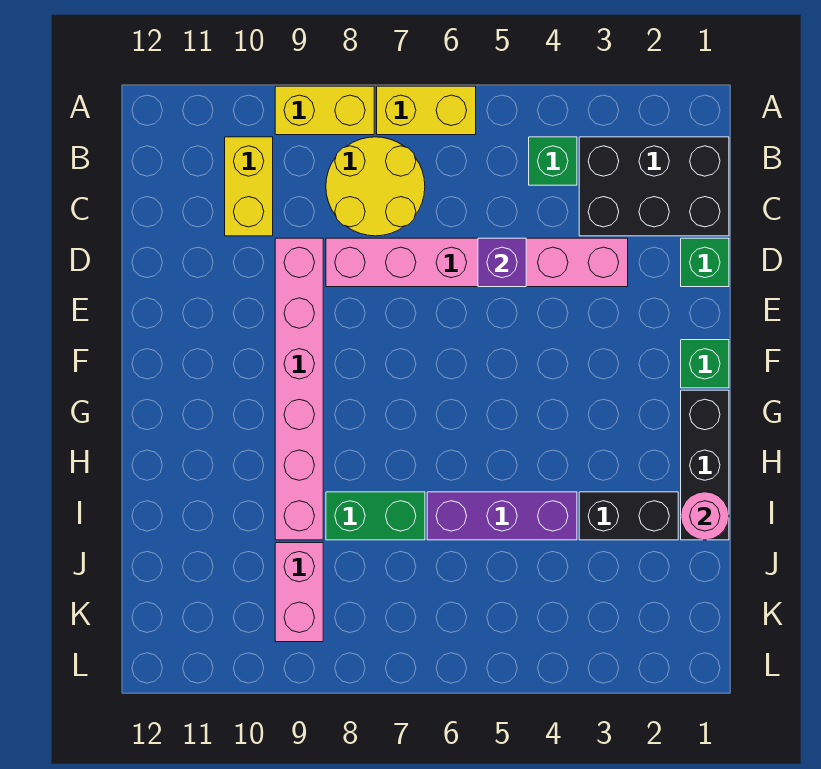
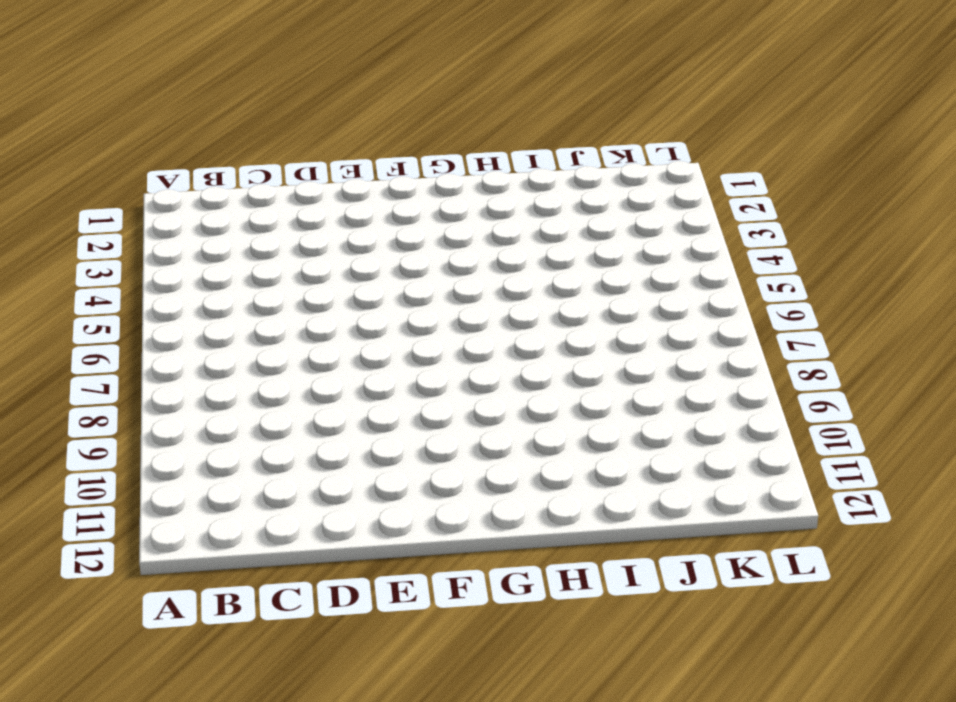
none -> yellow brick A6:A7 level 1
none -> yellow brick A8:A9 level 1
none -> black brick B1:C3 level 1

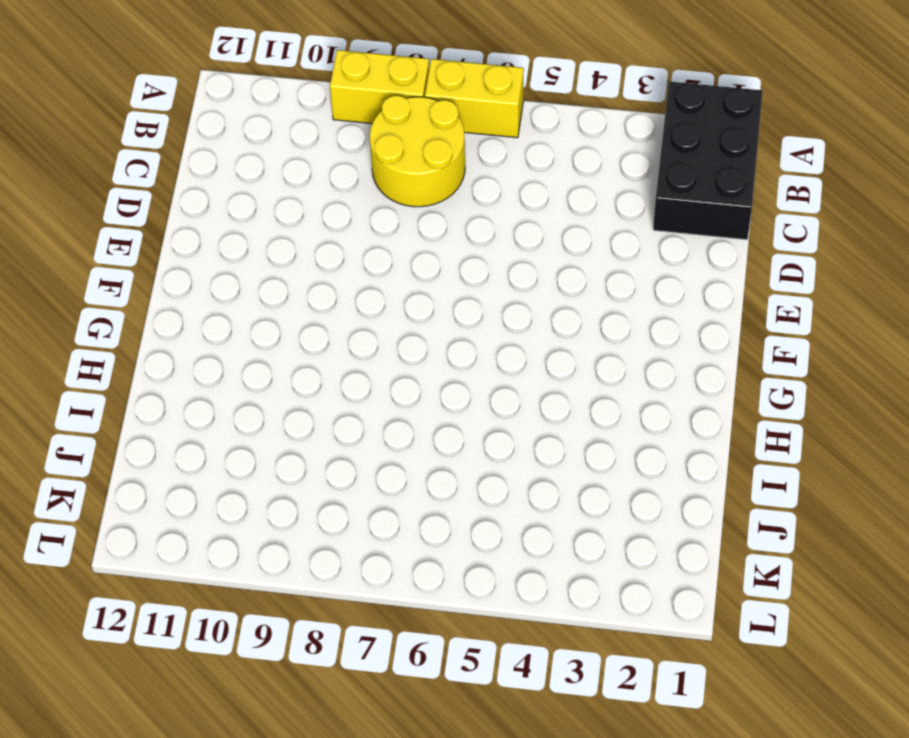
black brick A1:C2 level 1 -> black brick B1:C3 level 1
none -> green brick B4 level 1
none -> yellow brick B10:C10 level 1
none -> green brick D1 level 1

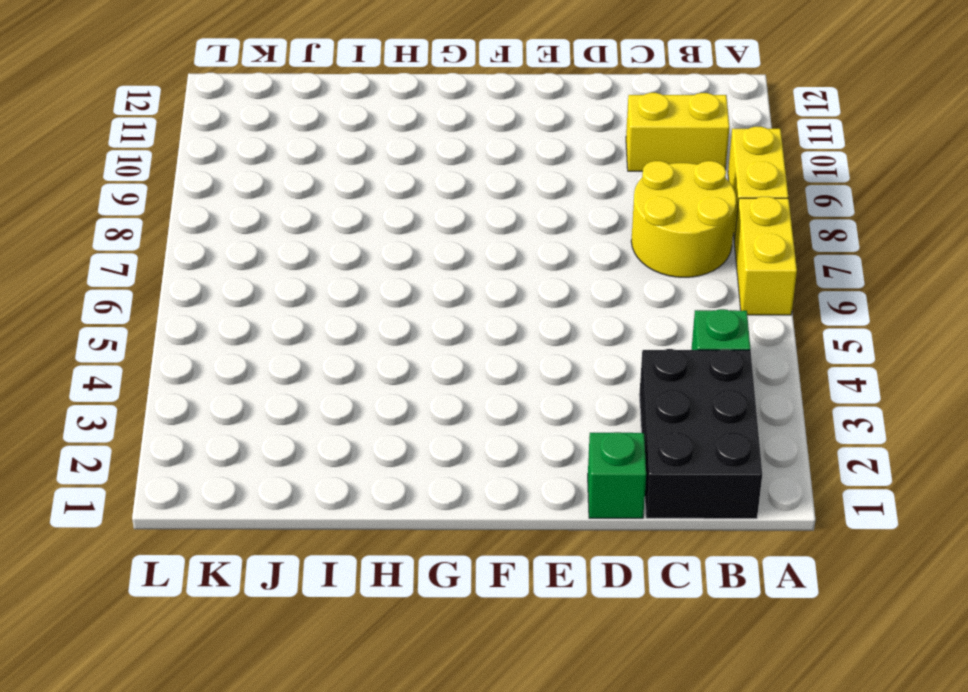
none -> pink brick D3:D8 level 1
none -> pink brick D9:I9 level 1
none -> green brick F1 level 1

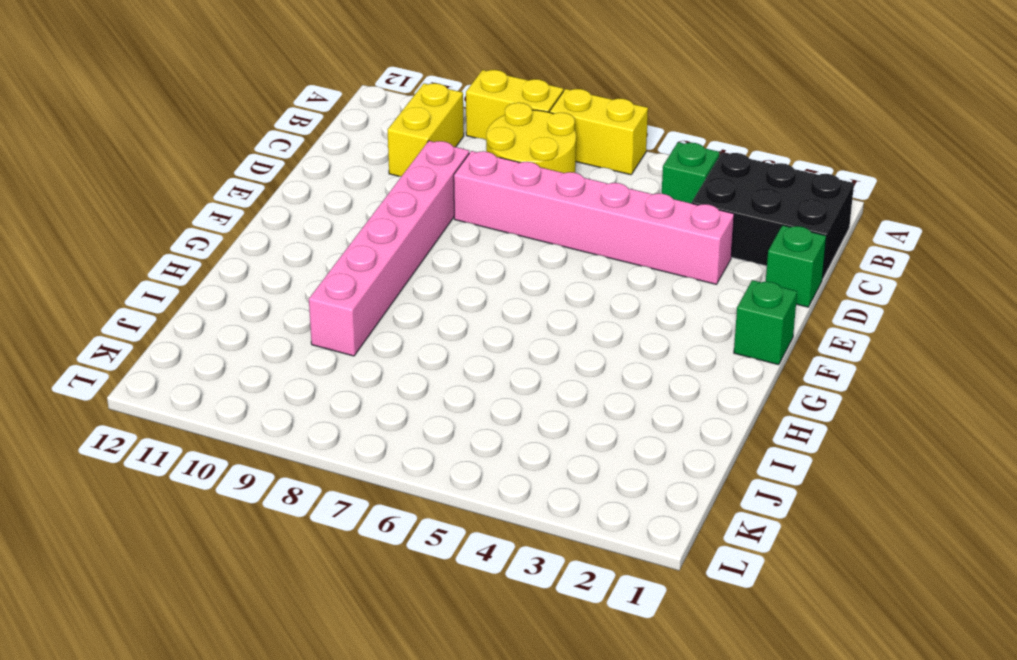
none -> black brick G1:I1 level 1
none -> black brick I2:I3 level 1
none -> purple brick I4:I6 level 1

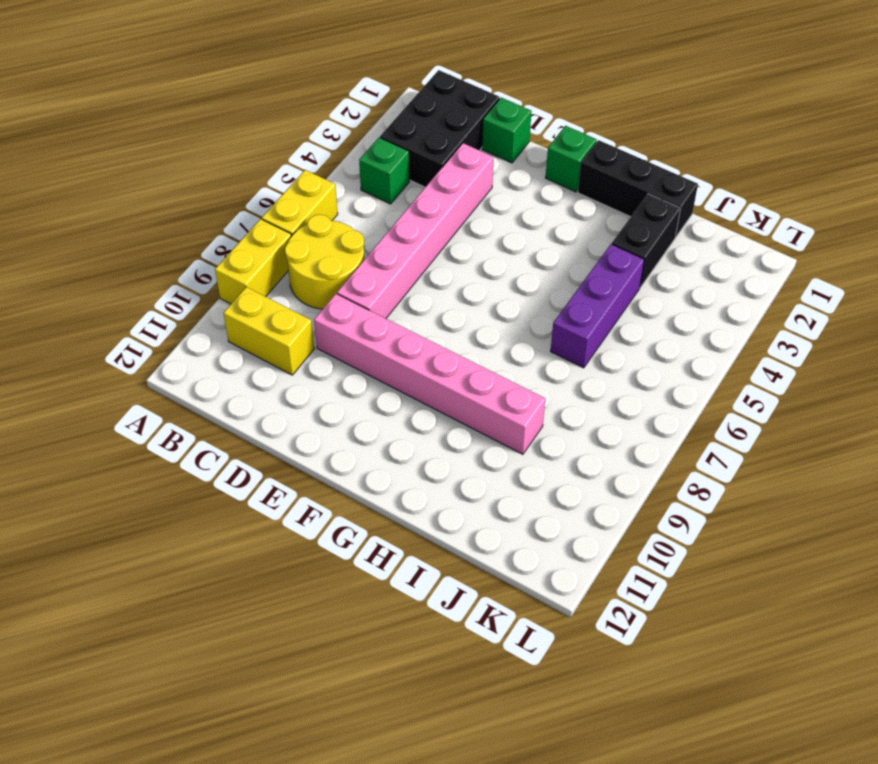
none -> green brick I7:I8 level 1
none -> pink brick J9:K9 level 1
none -> purple brick D5 level 2

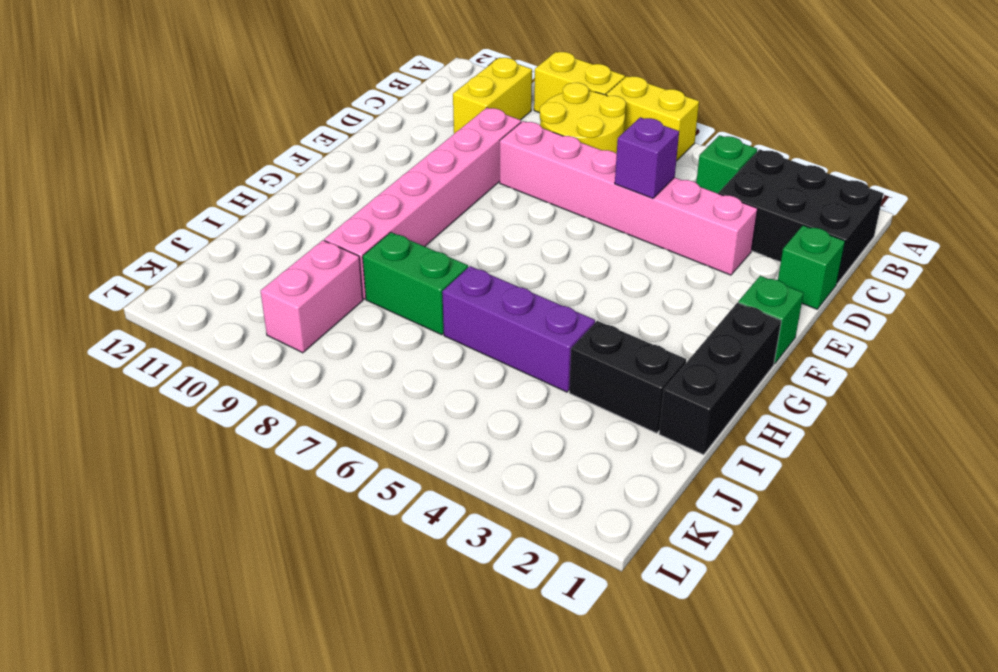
none -> pink round brick I1 level 2

